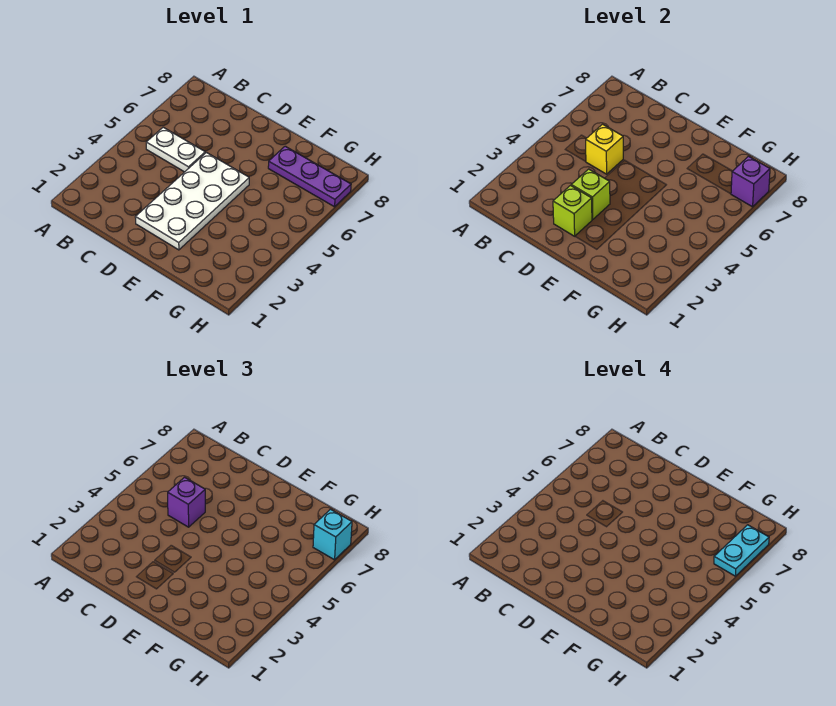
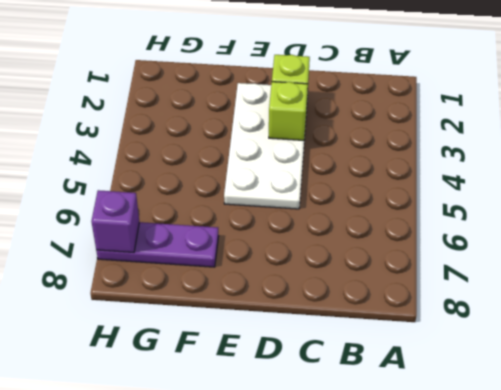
none -> white plate B5:C5 level 1
none -> yellow brick C5 level 2

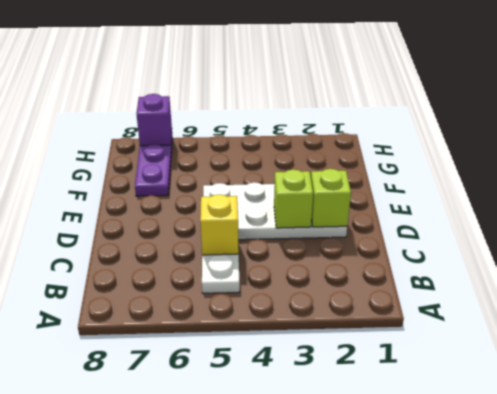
none -> purple brick C5 level 3
none -> cyan brick H7 level 3

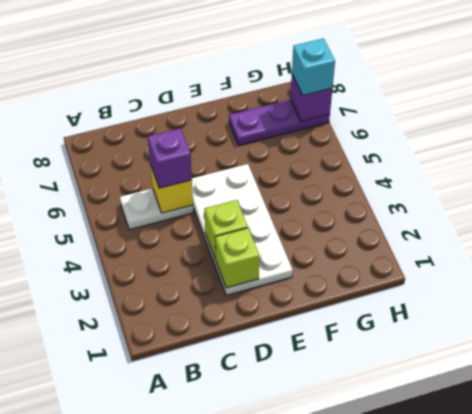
none -> cyan plate H6:H7 level 4

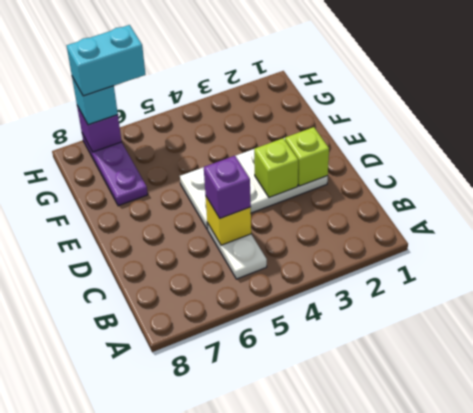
cyan brick H6:H7 level 4 -> cyan plate H6:H7 level 4

